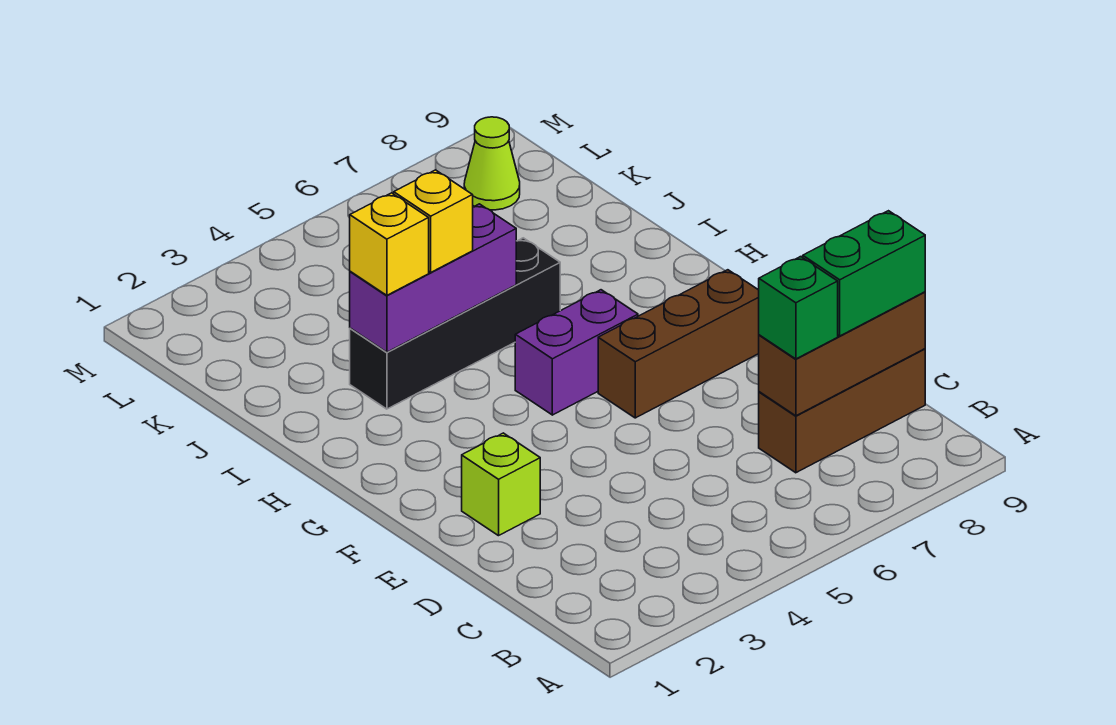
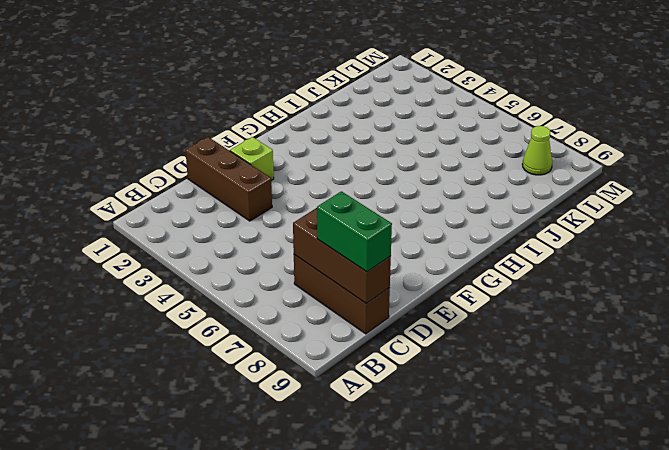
brown brick D1:D3 level 1 -> brown brick F6:F8 level 1
none -> purple brick G5:G6 level 1
none -> black brick I3:I6 level 1
none -> purple brick I3:I5 level 2

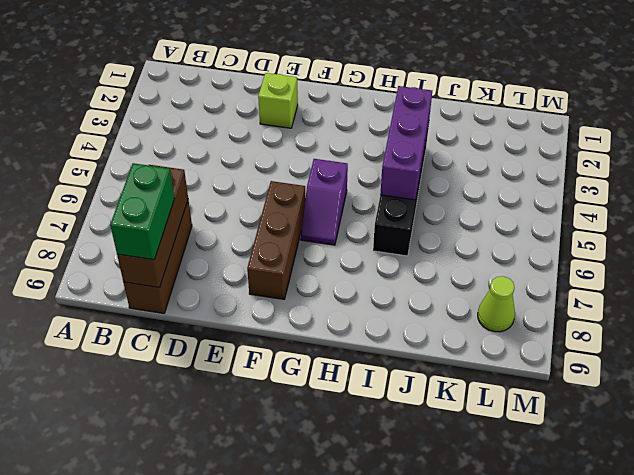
purple slope G5:G6 level 1 top 5 -> purple brick G5:G6 level 1
none -> green brick C7 level 3
none -> yellow brick I3 level 3
none -> yellow brick I4 level 3

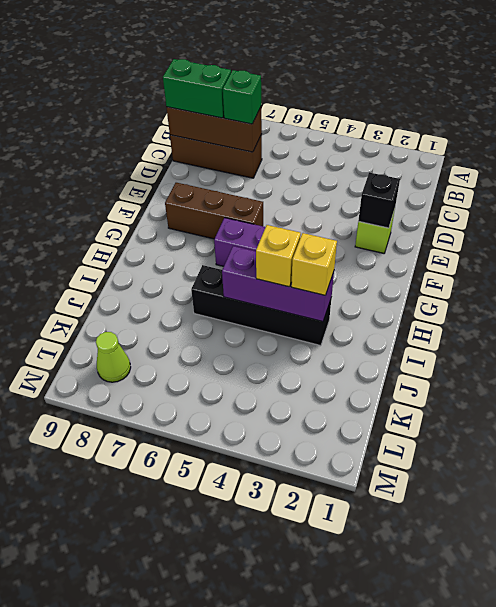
black brick E2 level 2 -> none

